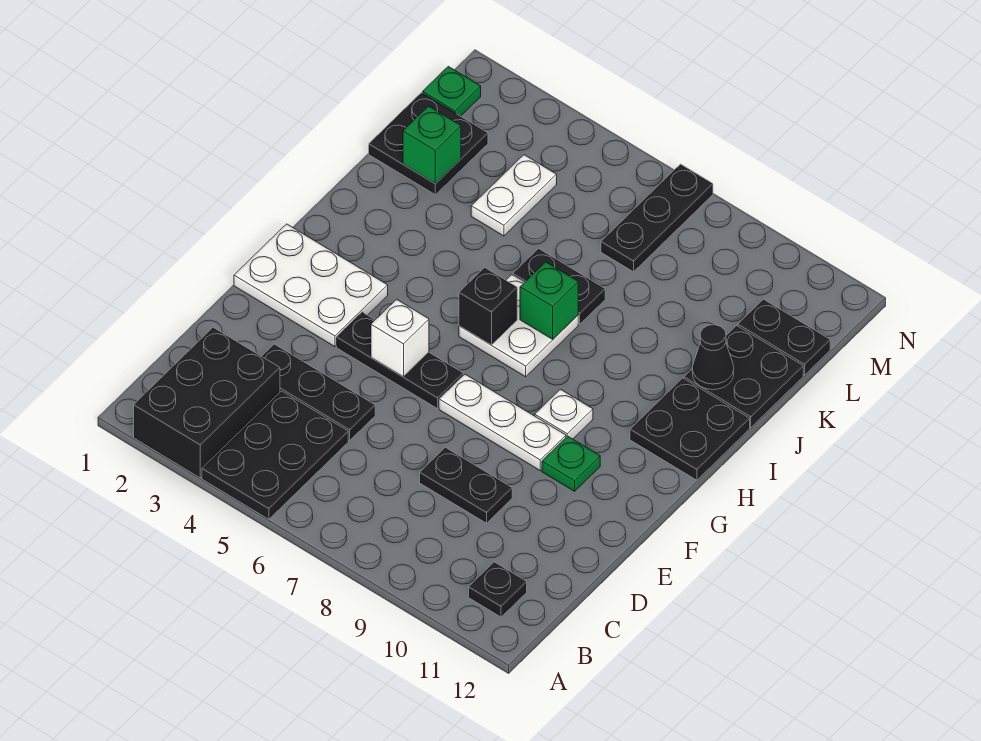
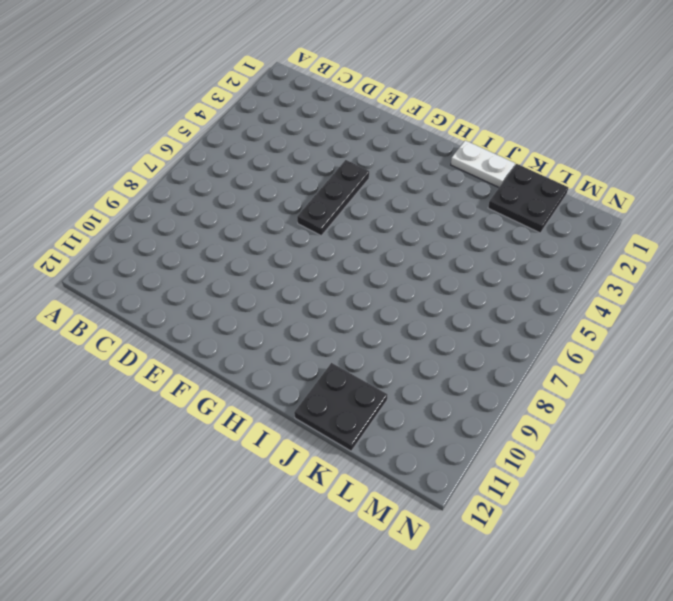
white plate I1:J1 level 1 -> white plate K4:L4 level 1
none -> black brick A2:C3 level 1
none -> black plate A4:C5 level 1
none -> black plate B11 level 1

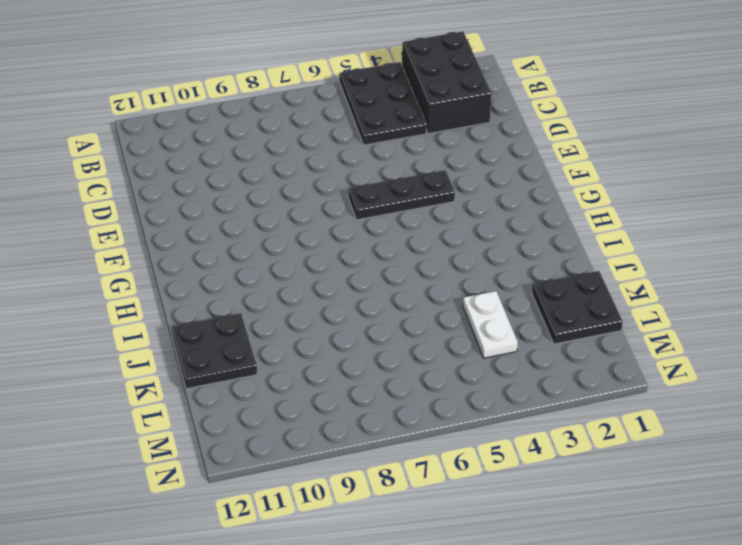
none -> black plate B11 level 1
none -> black plate D3:D5 level 1
none -> black plate D8:D9 level 1

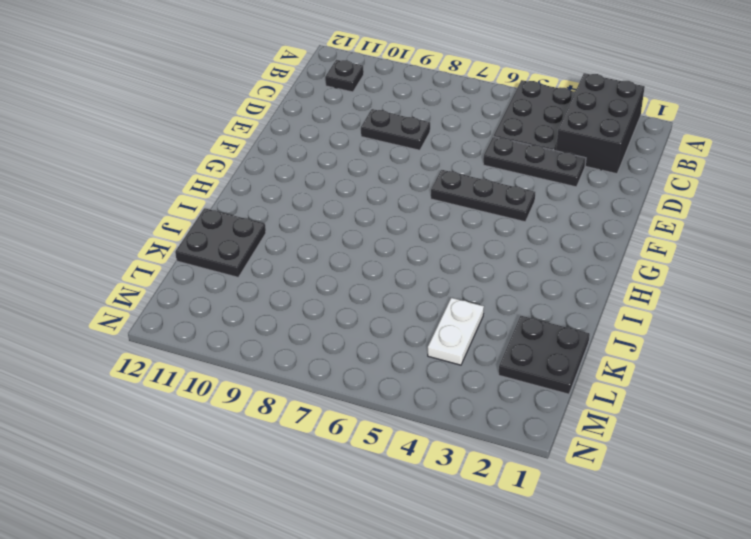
none -> white plate F1:G3 level 1
none -> white plate F7:F9 level 1
none -> green plate F10 level 1

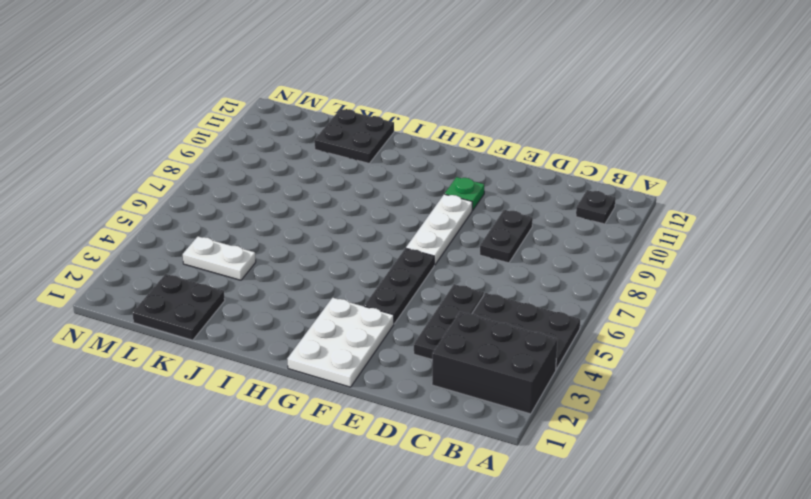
none -> white plate G9 level 1
none -> white plate H6:I7 level 1
none -> black plate H11:I12 level 1

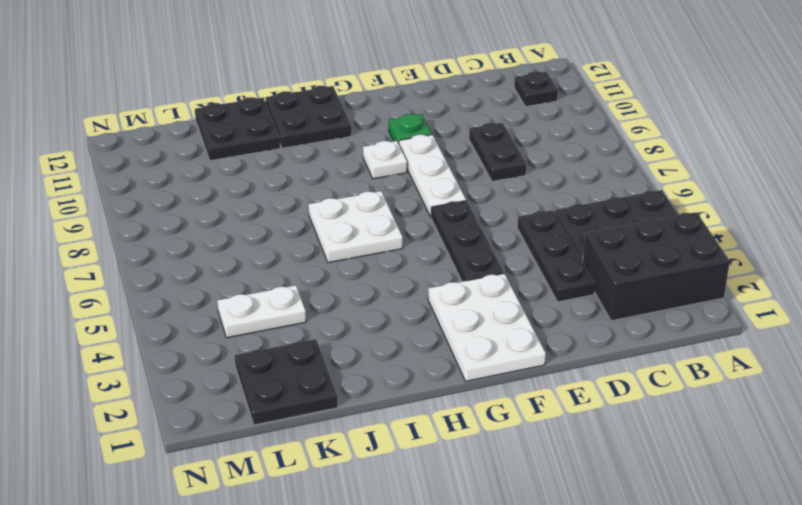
none -> black plate J6:J7 level 1
none -> black plate L7:N7 level 1
none -> black plate L11:L12 level 1

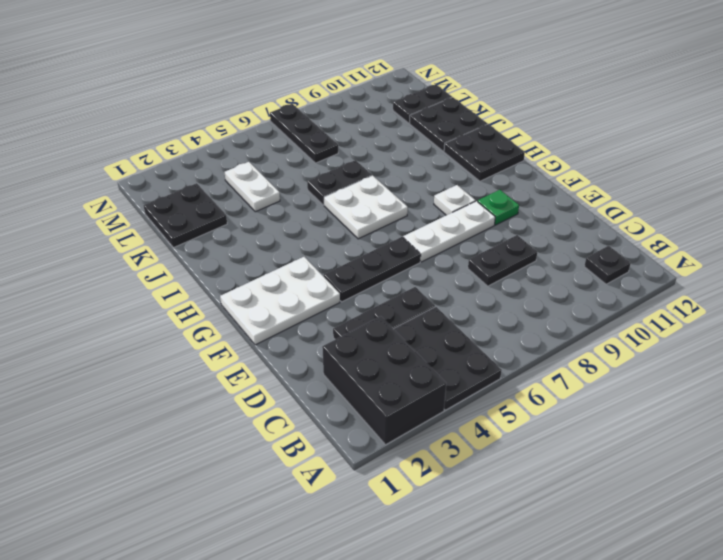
none -> green plate M1 level 1
none -> white brick F5 level 2
none -> black brick H6 level 2

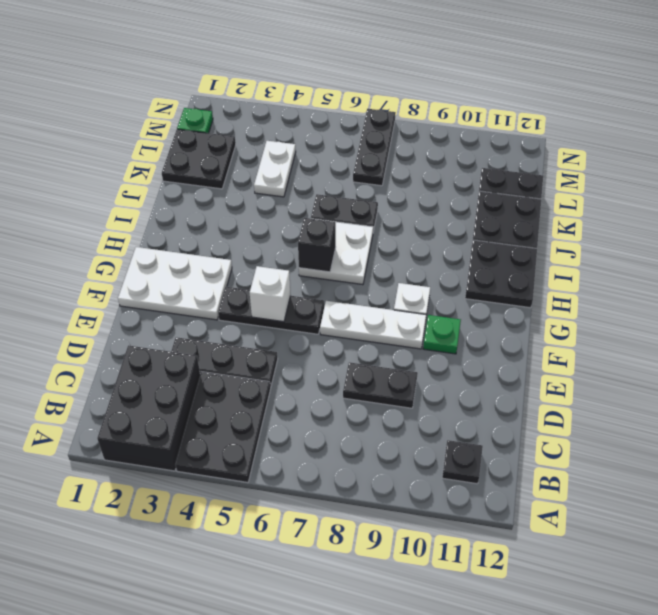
none -> green brick I7 level 2
none -> black cone J11 level 2
none -> green brick K2 level 2

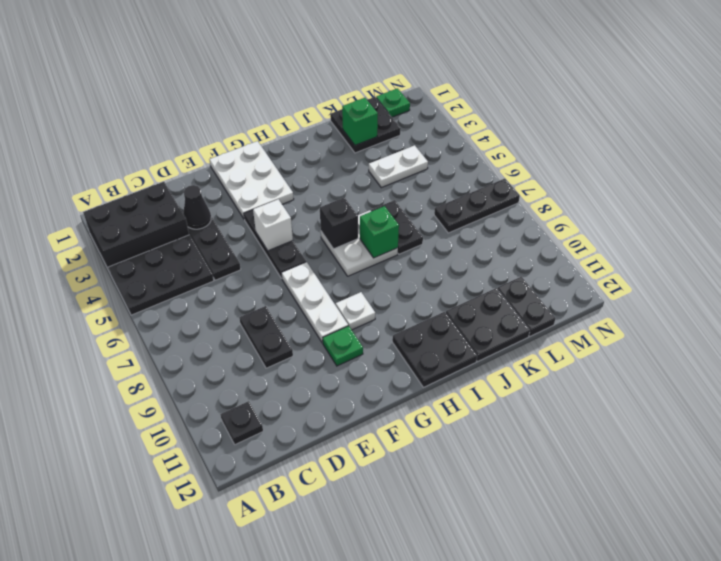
black cone D3 level 2 -> black cone J11 level 2

